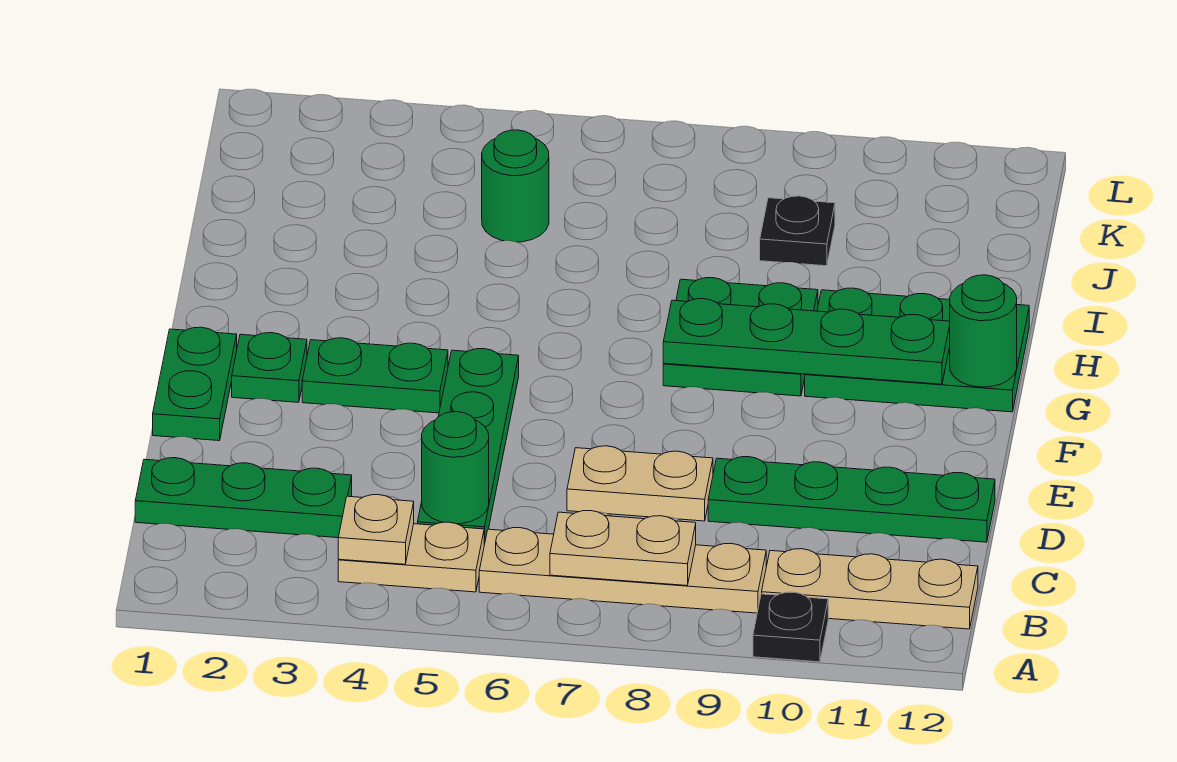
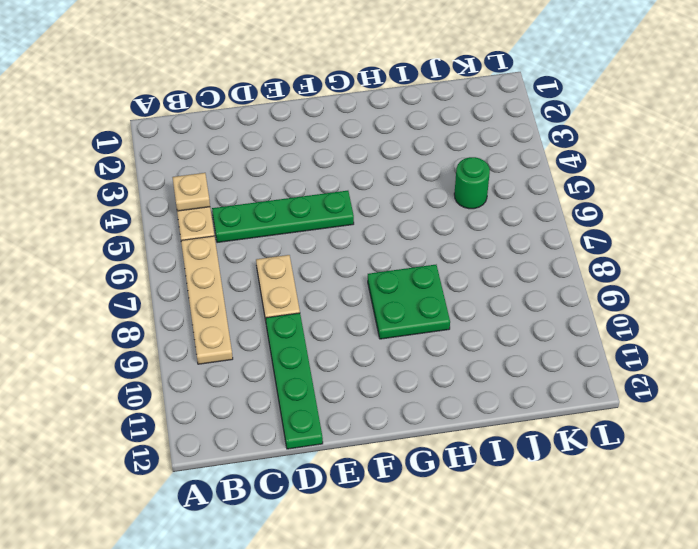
none -> black plate A10 level 1
none -> tan plate B10:B12 level 1
none -> green plate C1:C3 level 1

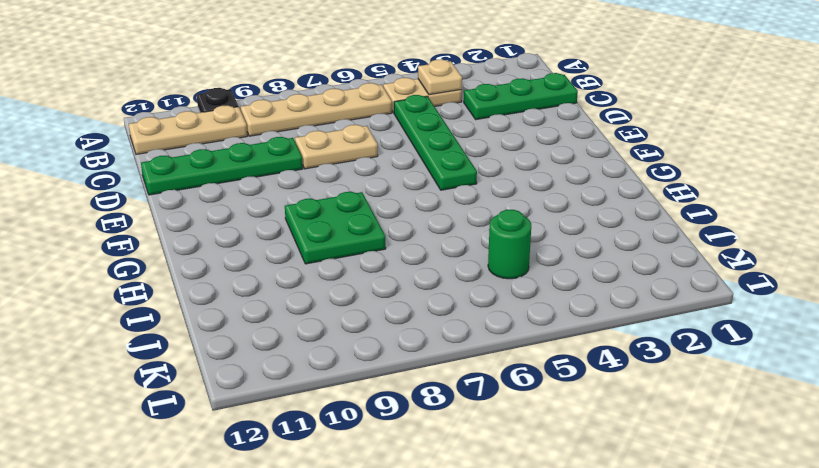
none -> green plate E1:F1 level 1
none -> green plate F2 level 1
none -> green plate F3:F4 level 1

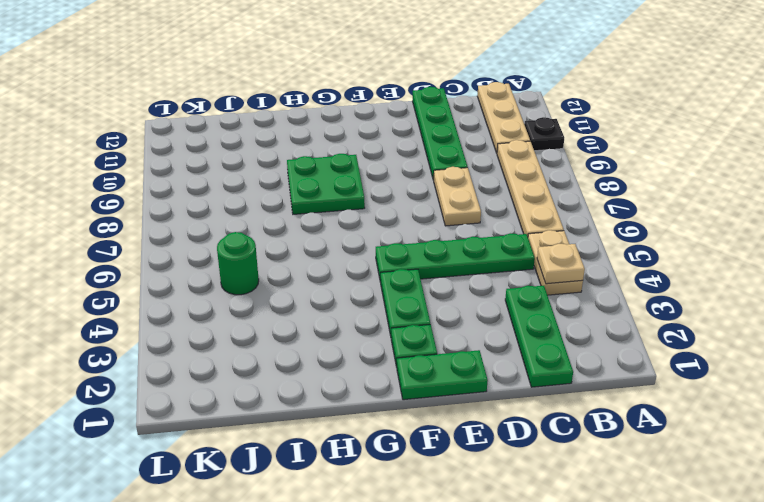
none -> green plate G10:H12 level 1
none -> black plate J9 level 1
none -> tan plate B7:B8 level 2

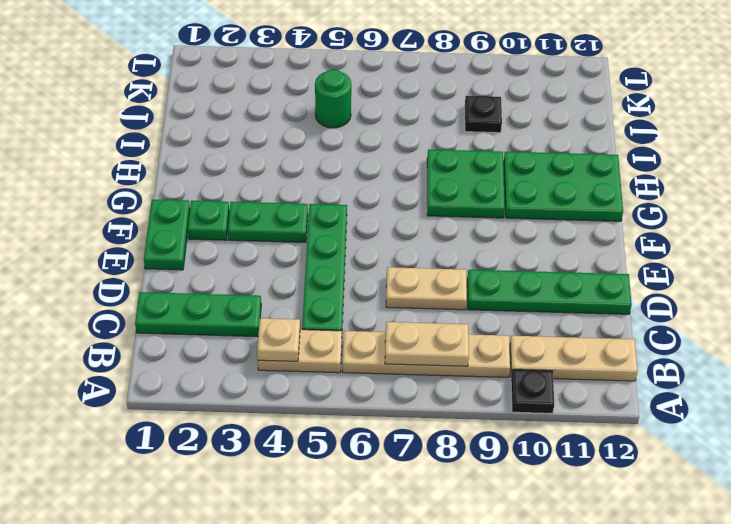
none -> green round brick C5 level 2
none -> green plate G8:G11 level 2
none -> green round brick G12 level 2

